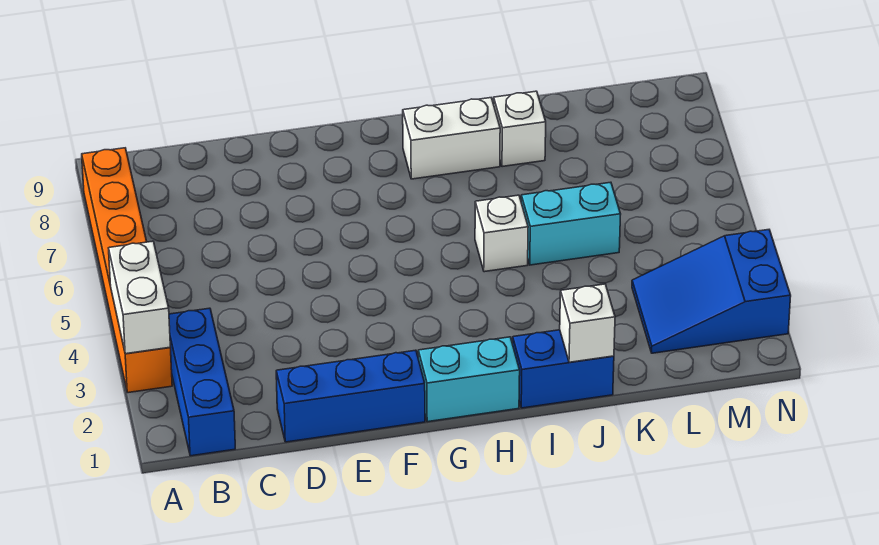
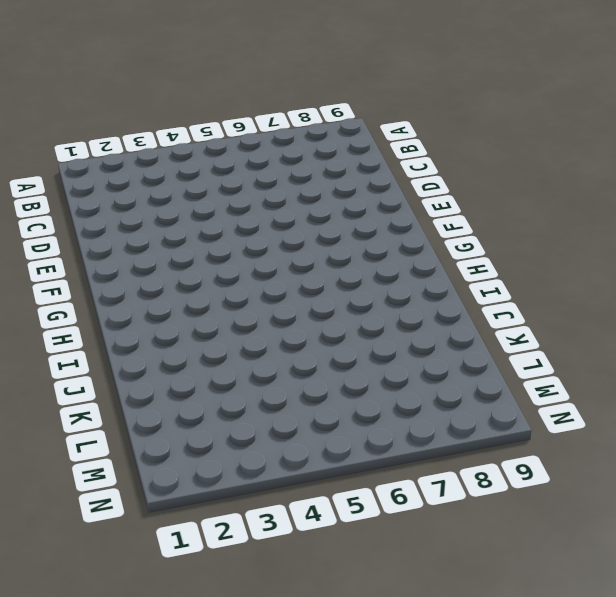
none -> orange brick A3:A8 level 1
none -> blue brick B1:B3 level 1
none -> blue brick D1:F1 level 1

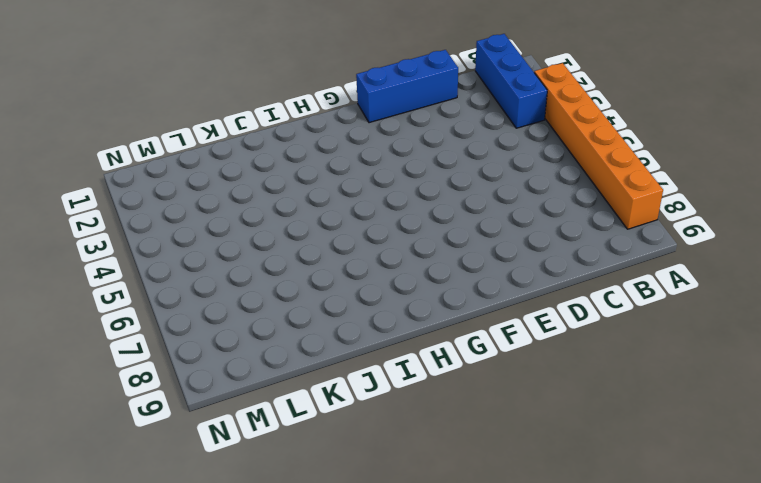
none -> cyan brick G1:H1 level 1
none -> white brick H8:I8 level 1
none -> blue brick I1:J1 level 1

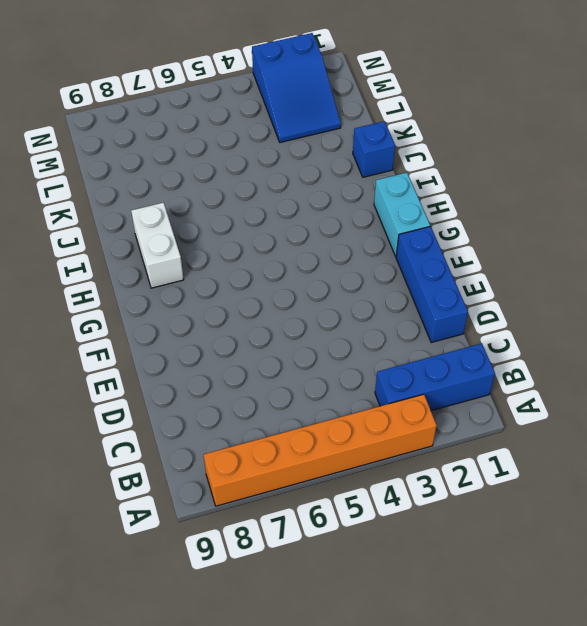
blue brick J1 level 1 -> blue brick I1:J1 level 1
none -> white brick I5 level 1
none -> cyan brick J5:K5 level 1
none -> white brick J8 level 1

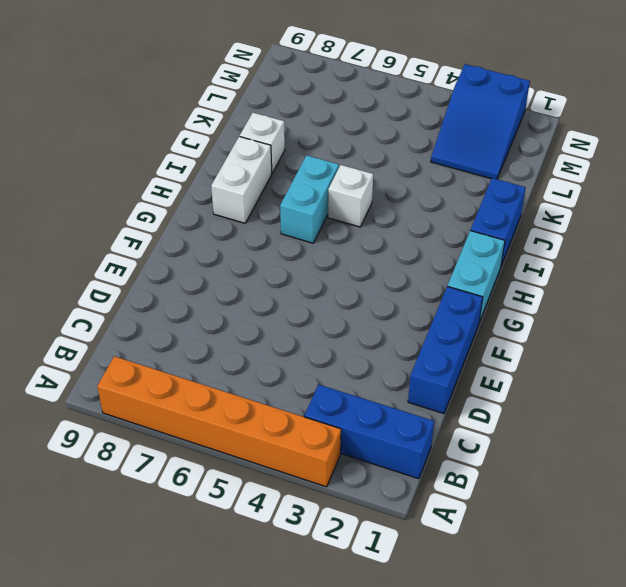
cyan brick H6:I6 level 1 -> cyan brick J5:K5 level 1
none -> white brick A3:A4 level 2
none -> white brick J1 level 2

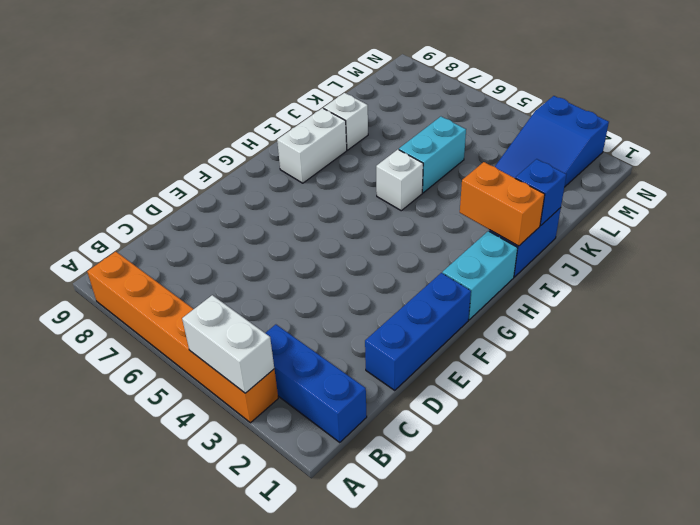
orange brick I1:I2 level 2 -> none
blue brick J1 level 2 -> white brick J1 level 2

